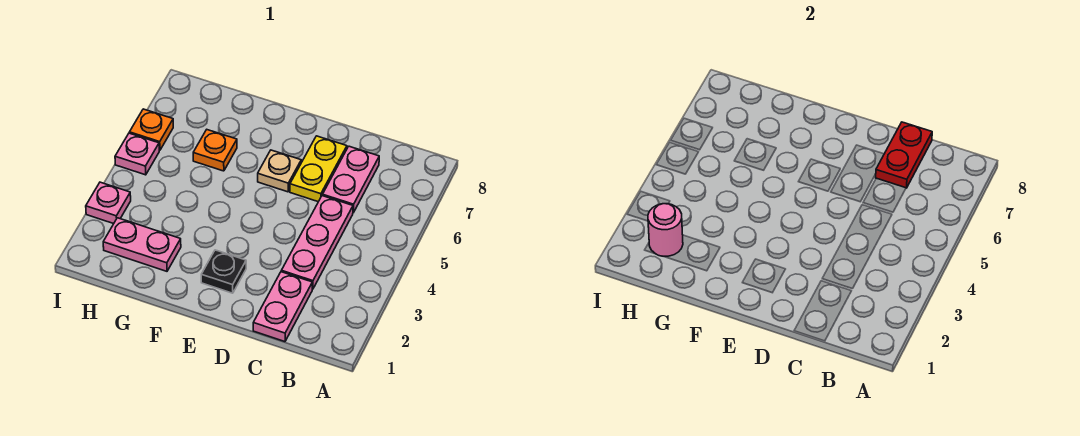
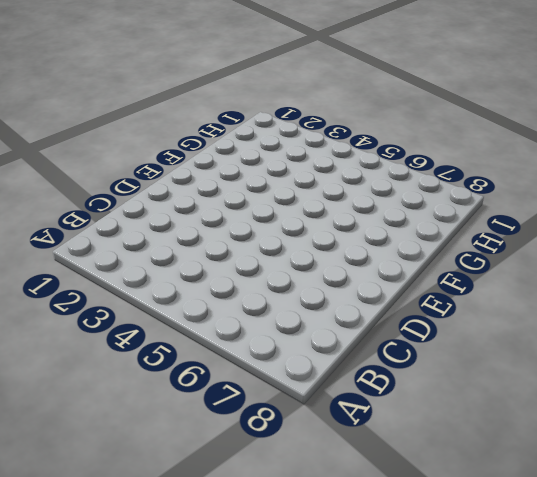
none -> pink plate C1:C2 level 1
none -> pink plate C3:C5 level 1
none -> pink plate C6:C7 level 1

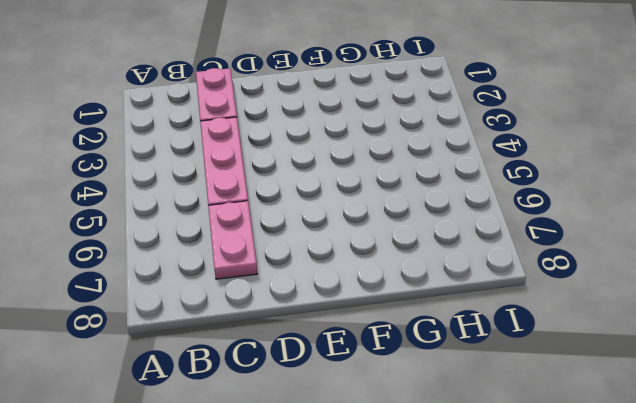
none -> yellow plate D6:D7 level 1
none -> black plate E2 level 1
none -> tan plate E6 level 1

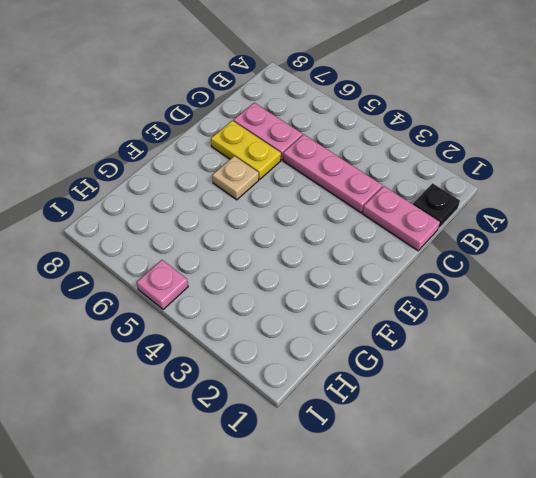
black plate B1 level 1 -> black plate E2 level 1
none -> pink plate G2:H2 level 1
none -> orange plate G6 level 1
none -> pink plate I3 level 1

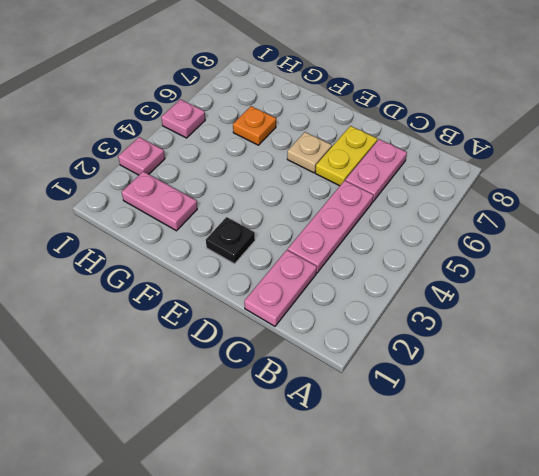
none -> orange plate I6 level 1
none -> red plate C7:C8 level 2
none -> pink round brick H2 level 2

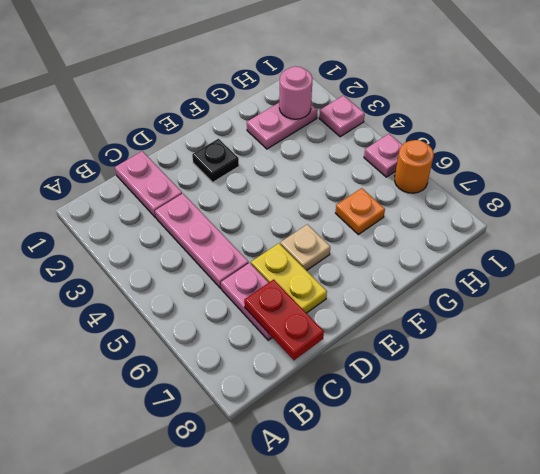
orange round brick I6 level 1 -> orange plate I6 level 1

